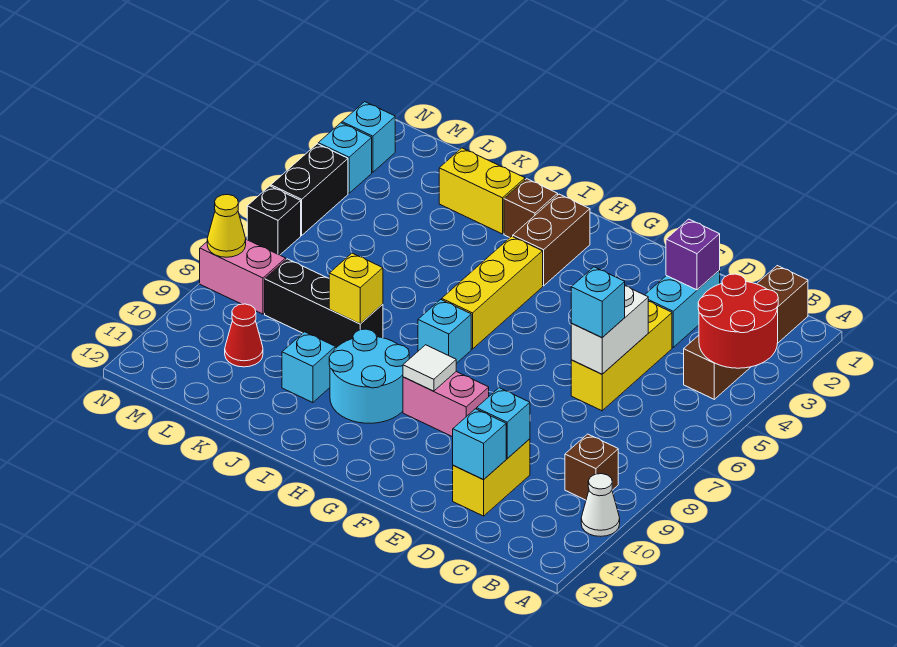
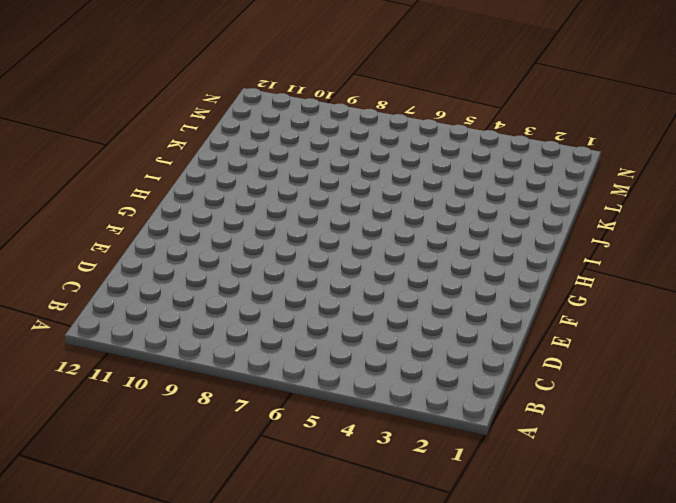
none -> white cone A10 level 1
none -> brown brick B1:B4 level 1
none -> brown brick B9 level 1
none -> cyan brick D2:D3 level 1

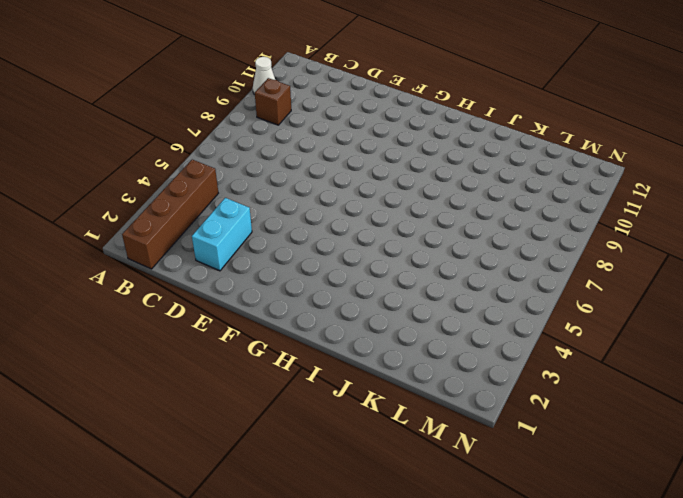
none -> yellow brick D4:D6 level 1
none -> yellow brick D10:D11 level 1
none -> pink brick F9:G9 level 1
none -> brown brick H2:H3 level 1

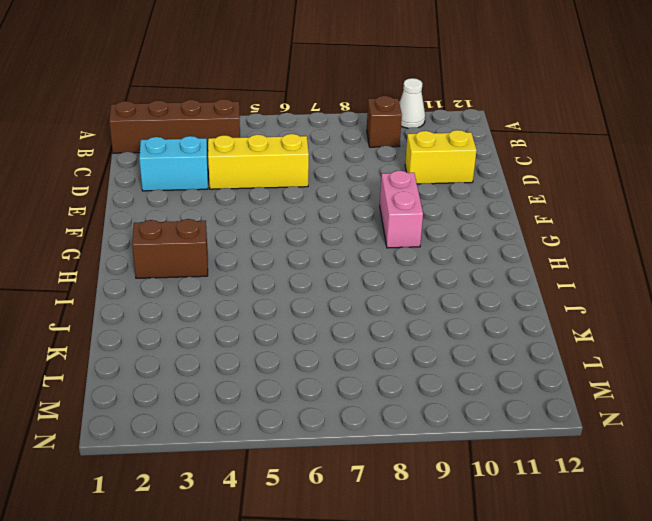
none -> yellow brick H4:H6 level 1
none -> cyan brick H7 level 1
none -> cyan round brick H9:I10 level 1
none -> brown brick I2 level 1

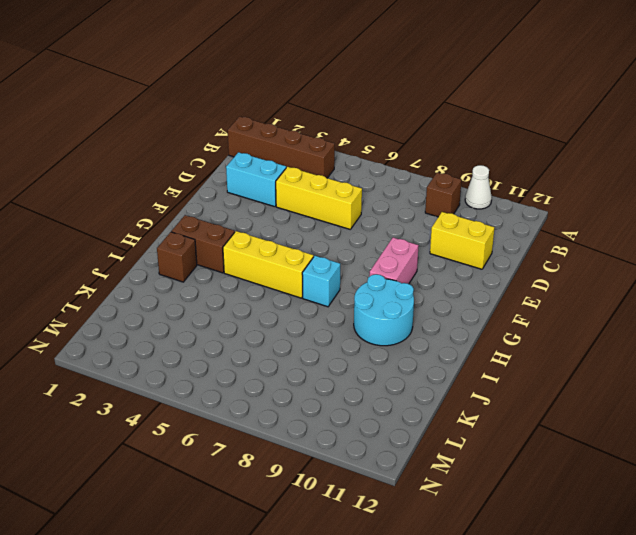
none -> yellow brick J2:K2 level 1
none -> black brick J8:L8 level 1
none -> cyan brick J10 level 1
none -> red cone L10 level 1

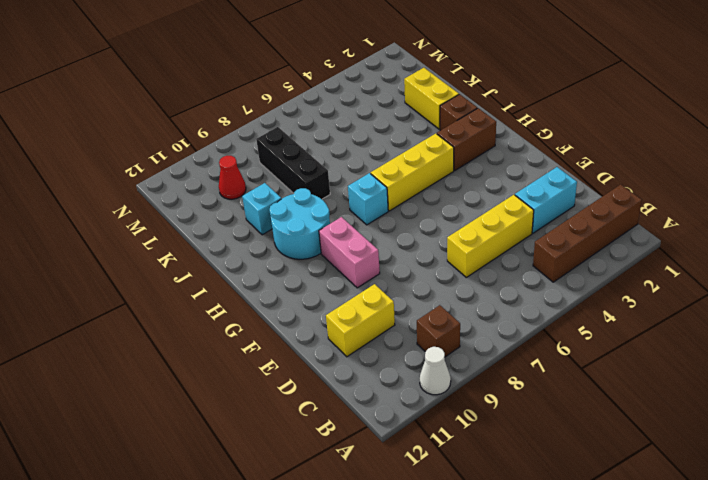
none -> pink brick M8:N8 level 1
none -> cyan brick N2 level 1
none -> cyan brick N3 level 1
none -> black brick N4:N5 level 1

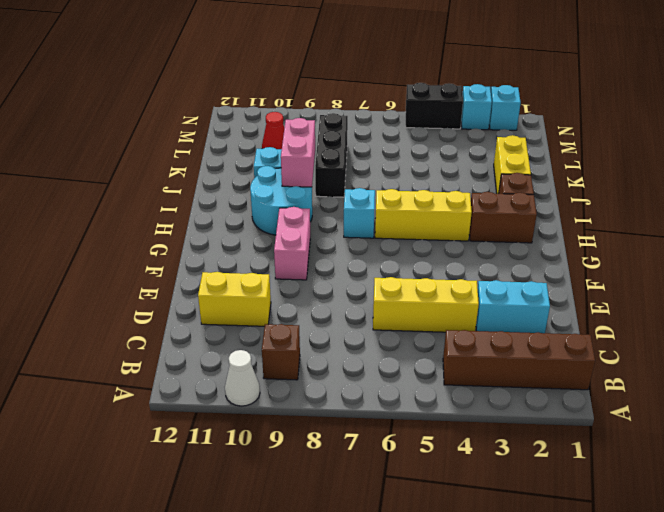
pink brick I9:J9 level 2 -> pink brick M8:N8 level 1
none -> black brick N6 level 1
none -> red round brick A3:B4 level 2
none -> purple brick D2 level 2
none -> white brick D5:D6 level 2

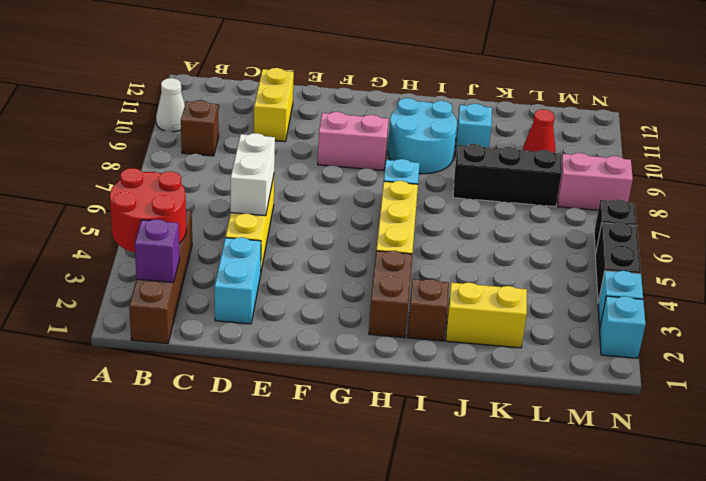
purple brick B2 level 2 -> purple brick D2 level 2
none -> cyan brick D10 level 2
none -> cyan brick D11 level 2
none -> white tile G9 level 2
none -> yellow brick J8 level 2

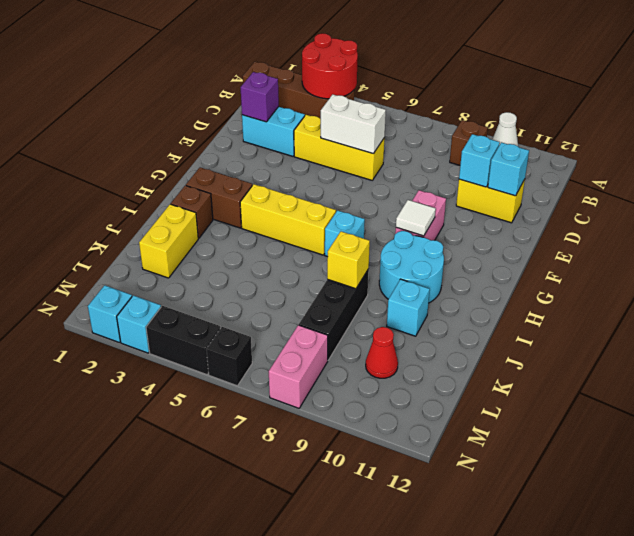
none -> yellow cone N8 level 2
none -> cyan brick D6 level 3

